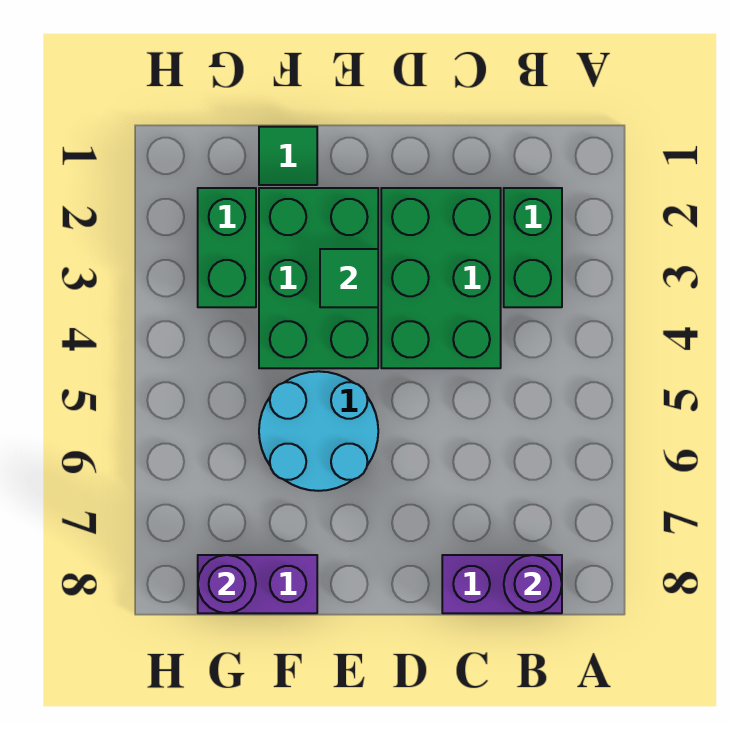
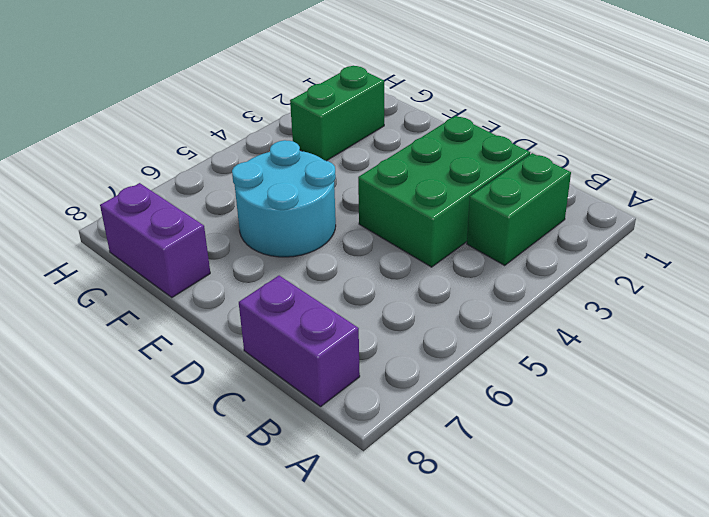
none -> green brick E2:F4 level 1
none -> green tile F1 level 1

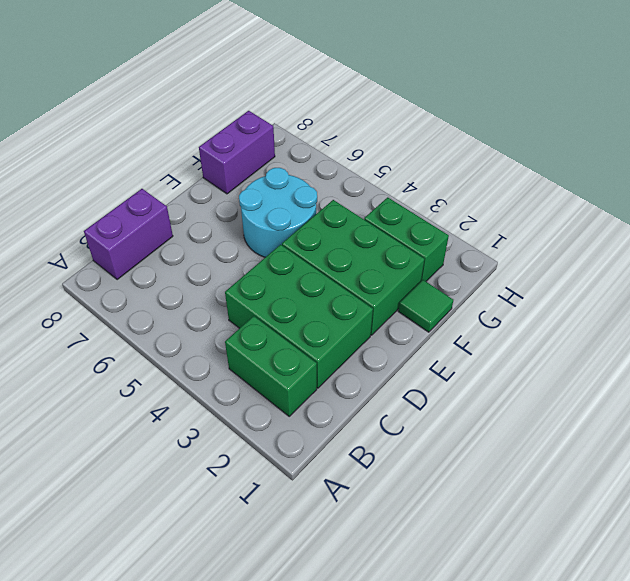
none -> purple round brick B8 level 2
none -> green tile E3 level 2

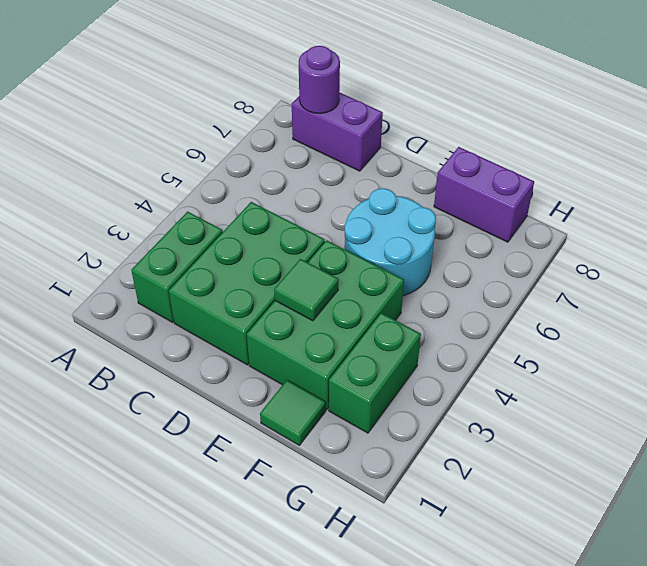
none -> purple round brick G8 level 2

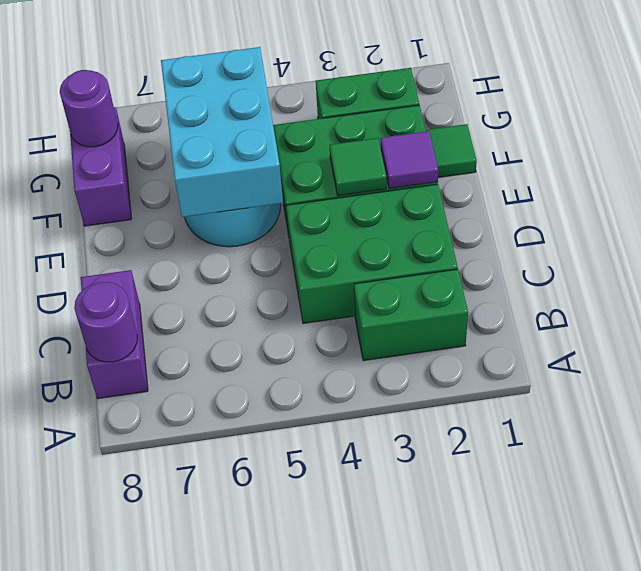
purple tile E2 level 2 -> none
cyan brick E5:G6 level 2 -> none

